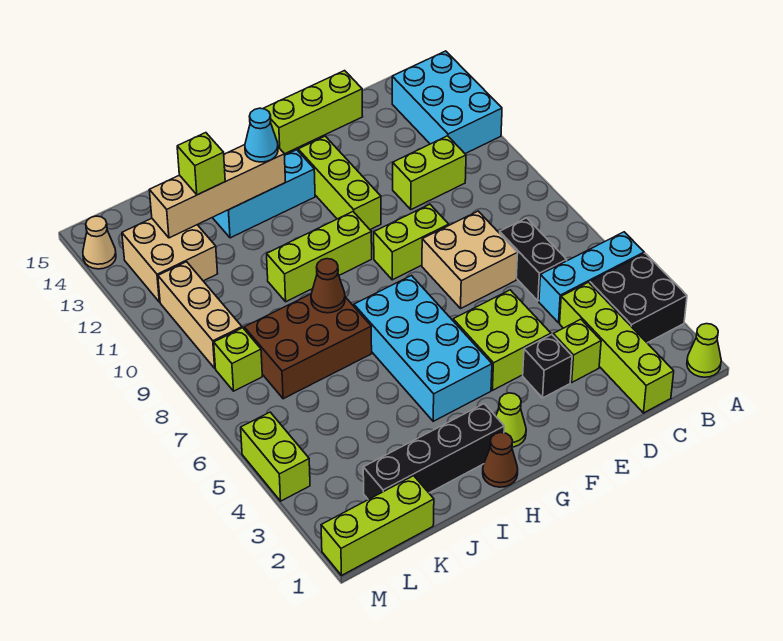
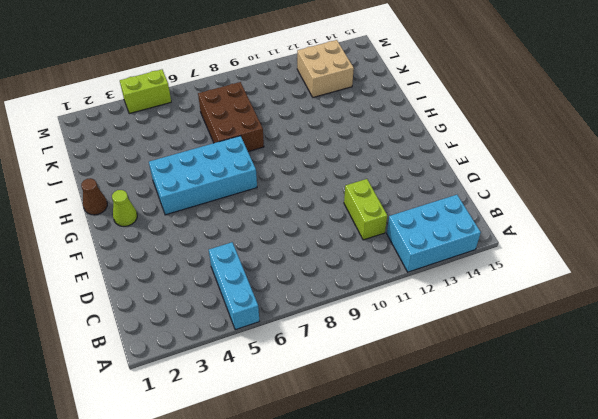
none -> lime cone A1 level 1
none -> black brick A3:B4 level 1
none -> lime brick C1:C4 level 1
none -> black brick C6:C7 level 1

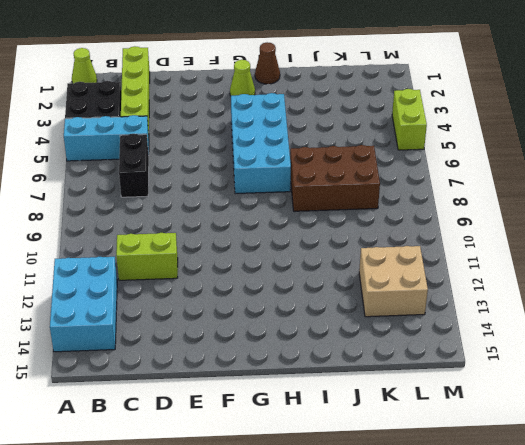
none -> lime brick D3 level 1
none -> tan brick D7:E8 level 1
none -> lime brick D15:F15 level 1
none -> black brick E3 level 1

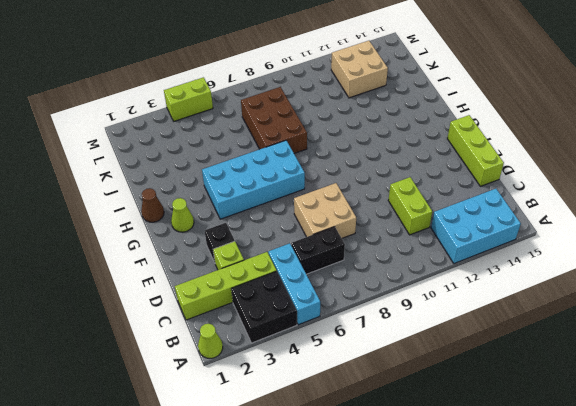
none -> lime brick E4:F5 level 1
none -> lime brick E9:F9 level 1
none -> lime brick F11:F13 level 1
none -> lime brick G10:I10 level 1

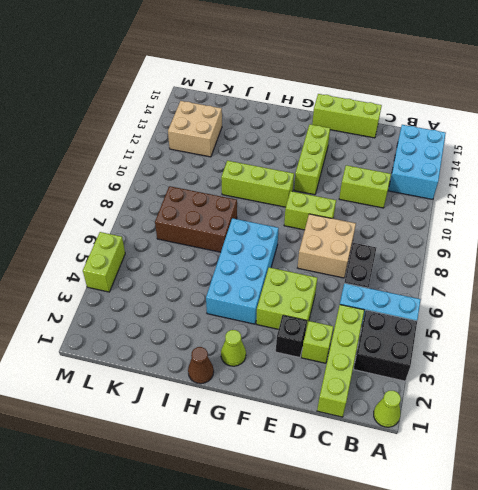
none -> cyan brick G13:I13 level 1
none -> black brick H2:K2 level 1
none -> lime brick K1:M1 level 1
none -> lime brick L8 level 1

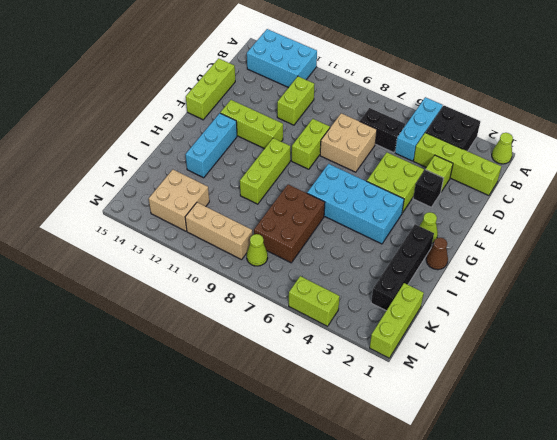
lime cone L8 level 1 -> lime brick L8 level 1
none -> tan cone M14 level 1
none -> tan brick H13:K13 level 2
none -> brown cone I8 level 2
none -> cyan cone H13 level 3

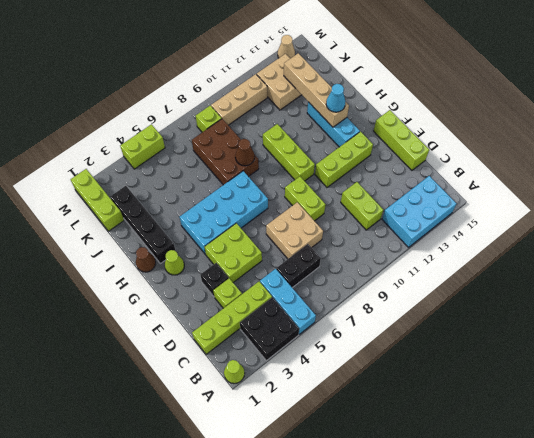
none -> lime brick J13 level 3

